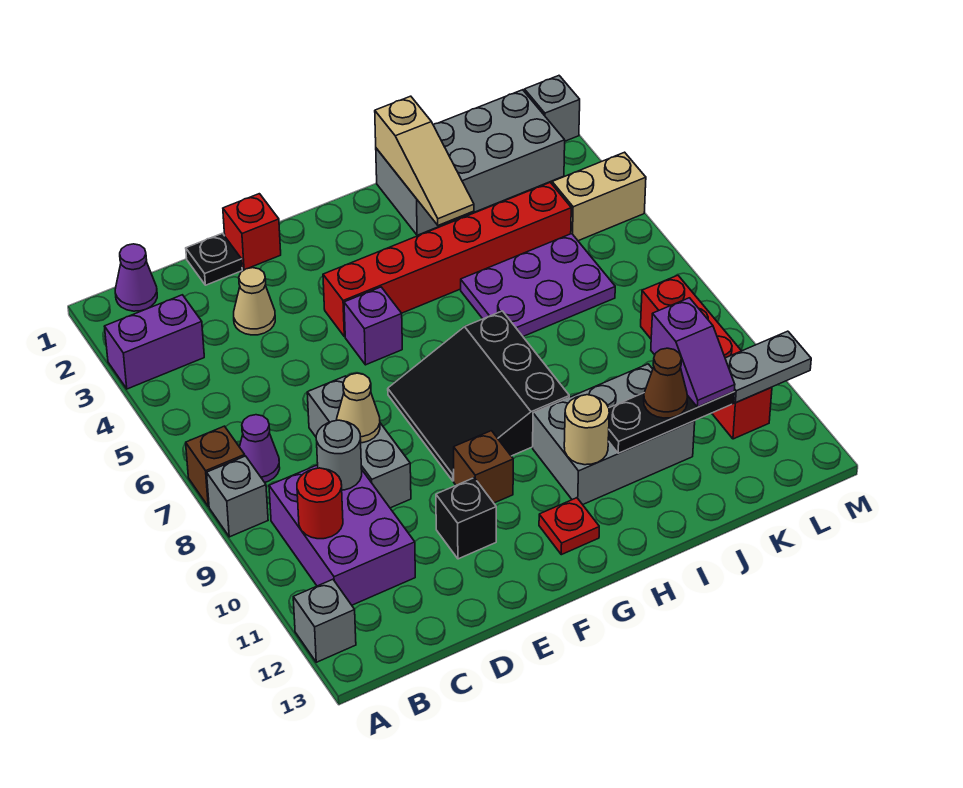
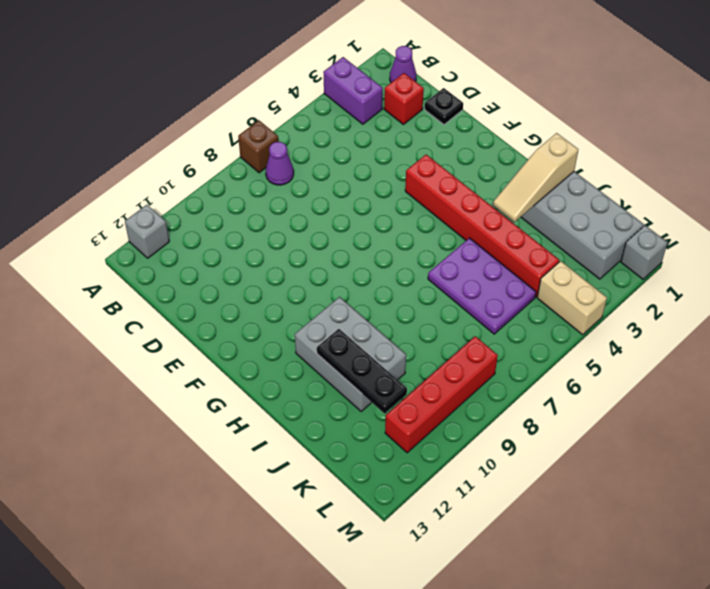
red brick C2 level 1 -> red brick E1 level 1
none -> grey brick A8 level 1
none -> purple brick B9:C11 level 1
none -> tan cone D3 level 1
none -> grey brick D7:D9 level 1

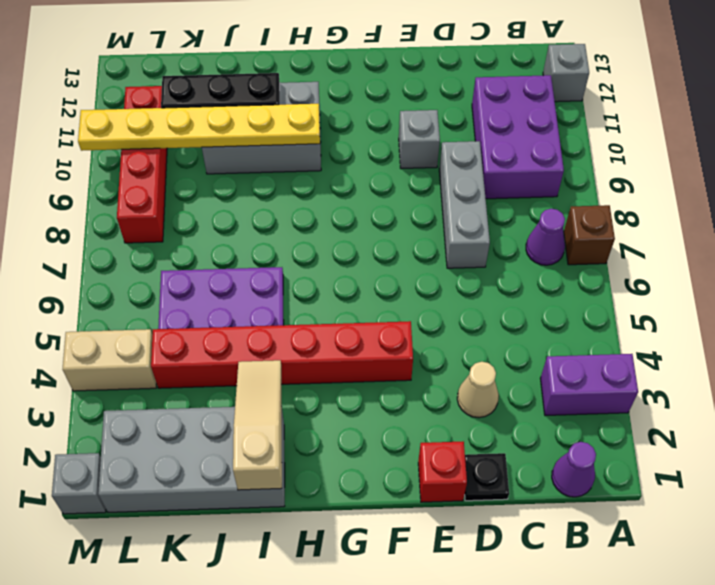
grey brick E10 level 1 -> grey brick A8 level 1
yellow plate H10:M10 level 2 -> none
none -> black brick E11 level 1
none -> purple brick F5 level 1
none -> black slope F7:H9 level 1 top H
none -> brown brick F10 level 1

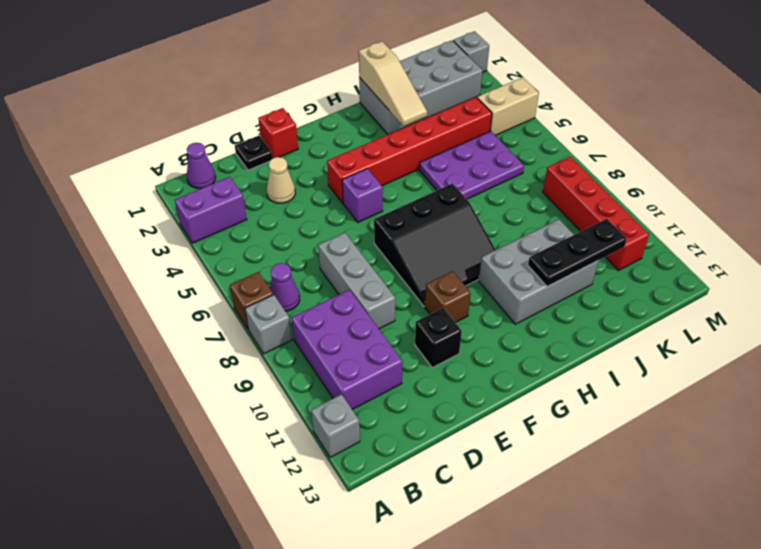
black slope F7:H9 level 1 top 7 -> black slope F7:H9 level 1 top H
none -> red plate G12 level 1
none -> red round brick B10 level 2
none -> grey round brick C9 level 2
none -> tan cone D8 level 2

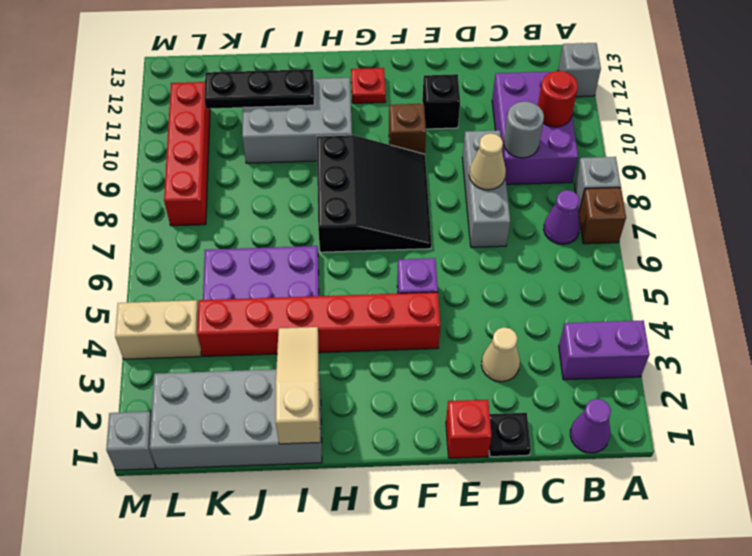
none -> tan round brick H11 level 2
none -> grey plate L11:M11 level 2
none -> brown cone J11 level 3
none -> purple slope K10:K11 level 3 top 10

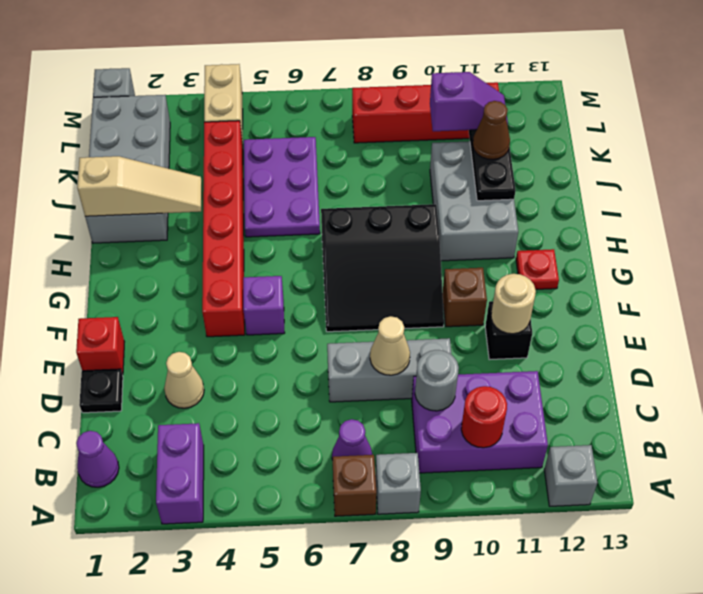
tan round brick E11 level 2 -> tan round brick H11 level 2
none -> grey plate L11:M11 level 2

